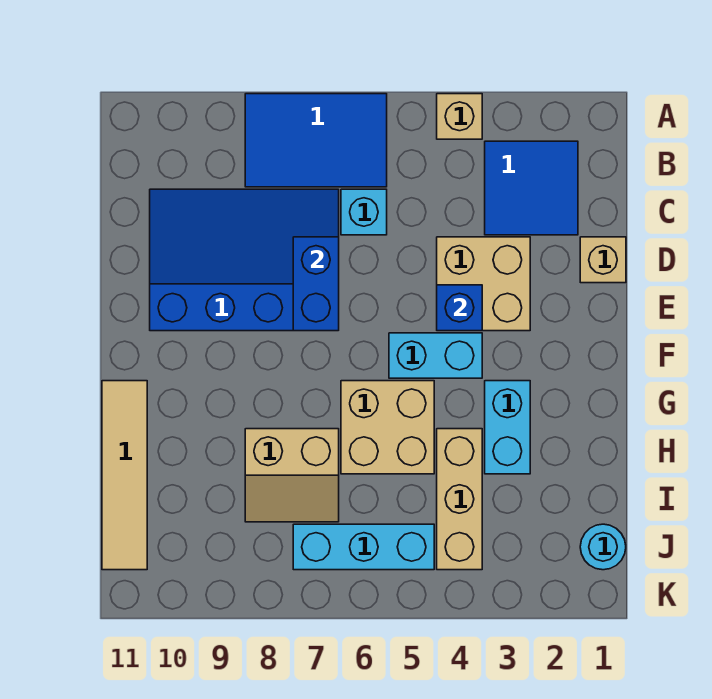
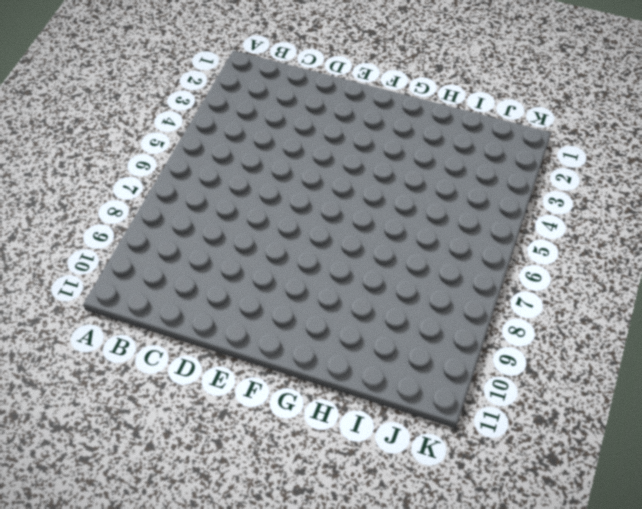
none -> tan brick A4 level 1
none -> blue tile A6:B8 level 1
none -> blue tile B2:C3 level 1

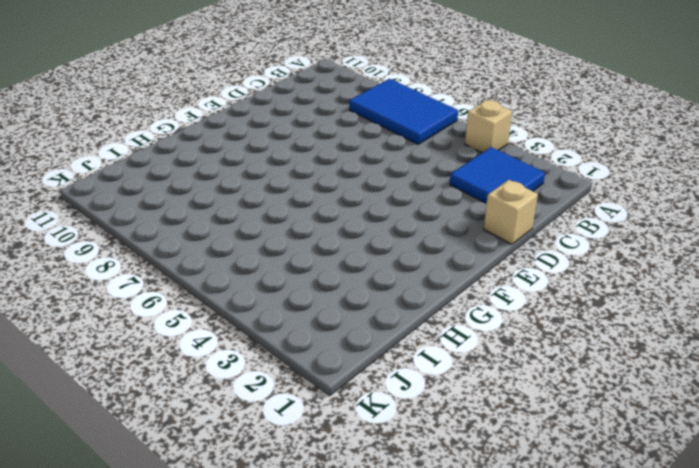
none -> cyan brick C6 level 1
none -> blue slope C7:E10 level 1 top E
none -> tan brick D3:E4 level 1

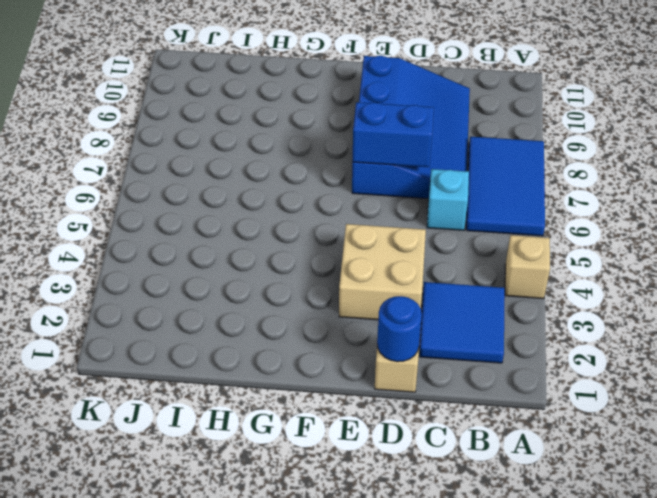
blue round brick D1 level 2 -> none
none -> cyan brick F4:F5 level 1
none -> cyan brick G3:H3 level 1
none -> tan brick G5:H6 level 1

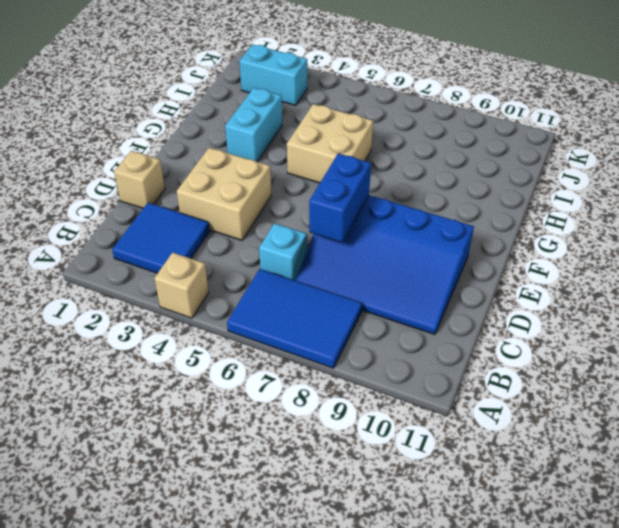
cyan brick J2:J3 level 1 -> cyan brick F4:F5 level 1
none -> tan tile G11:J11 level 1
none -> tan brick H4:J4 level 1
none -> tan slope H7:I8 level 1 top H

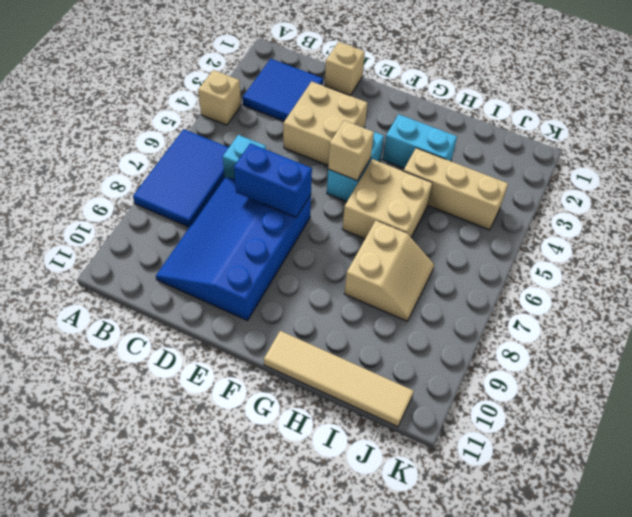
tan brick F5 level 2 -> none
none -> cyan round brick J1 level 1
none -> cyan brick J5:J7 level 1
none -> blue brick E4 level 2

